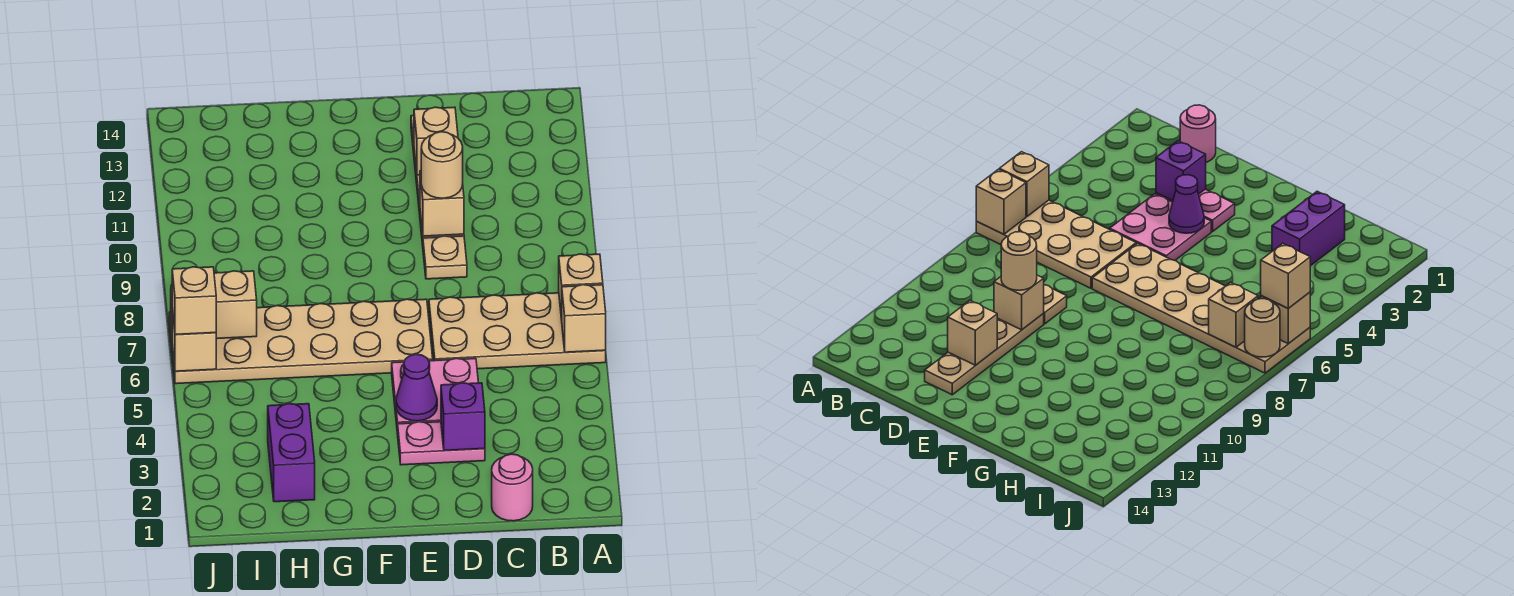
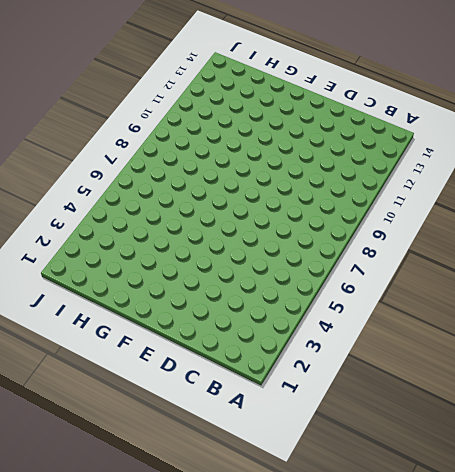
none -> tan plate A6:D7 level 1
none -> pink round brick C1 level 1
none -> pink plate D3:E3 level 1

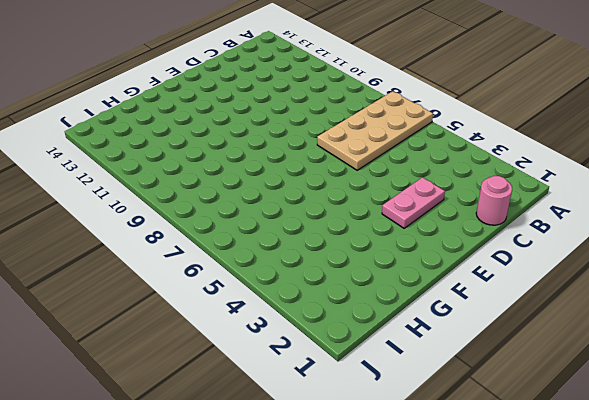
none -> pink plate D4:E5 level 1
none -> tan plate D9 level 1
none -> tan plate D10:D13 level 1

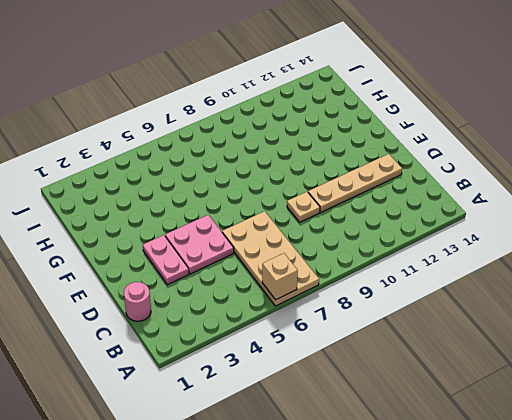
none -> tan plate E6:J7 level 1
none -> purple brick H2:H3 level 1
none -> tan brick A7 level 2

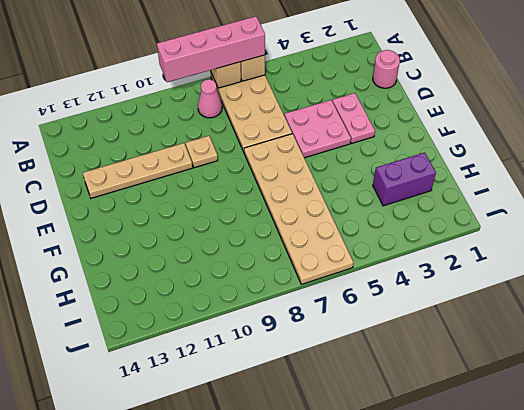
pink brick A6:A9 level 3 -> none
pink cone B8 level 1 -> none
none -> purple brick D3 level 2
none -> tan brick D10 level 2
none -> tan brick D12 level 2

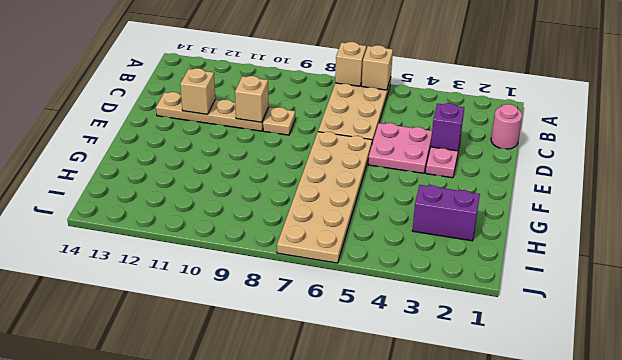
none -> purple cone E4 level 2
none -> tan brick I7 level 2
none -> tan brick J6 level 2

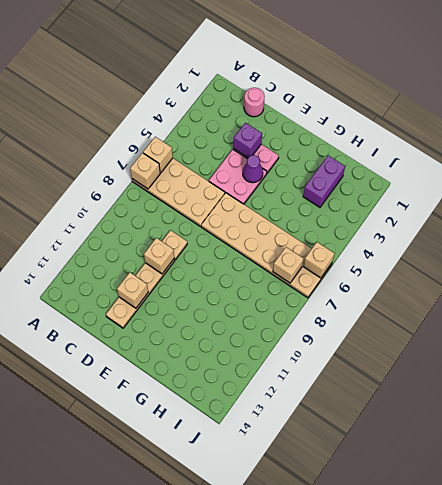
none -> tan round brick J7 level 2
none -> tan round brick D10 level 3
none -> tan brick J6 level 3

